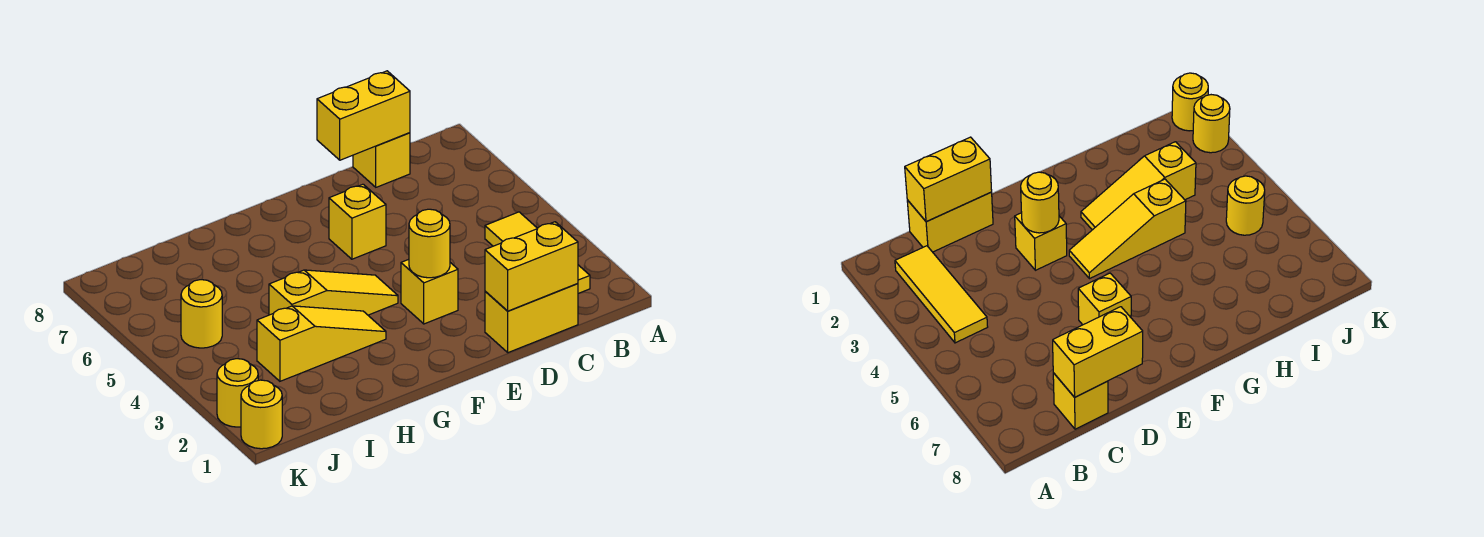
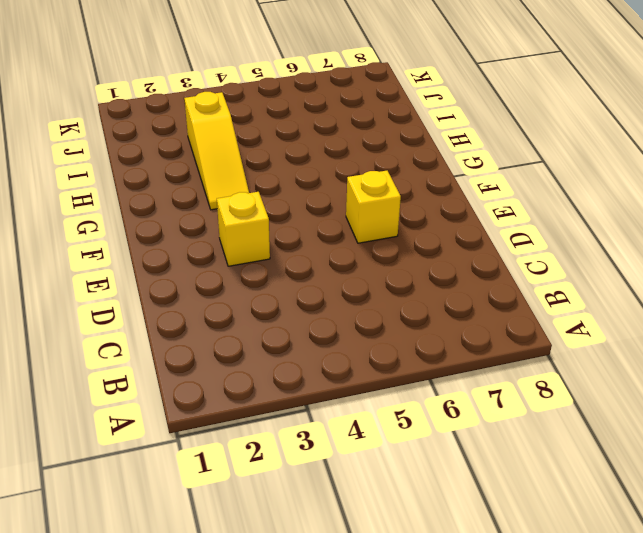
none -> yellow tile B2:B4 level 1
none -> yellow brick C1:D1 level 1
none -> yellow brick C8 level 1

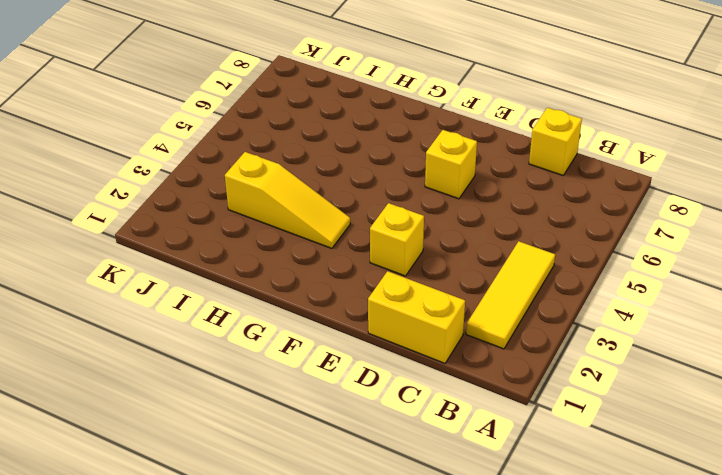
none -> yellow slope F4:H4 level 1 top H
none -> yellow round brick J5 level 1
none -> yellow round brick K1 level 1

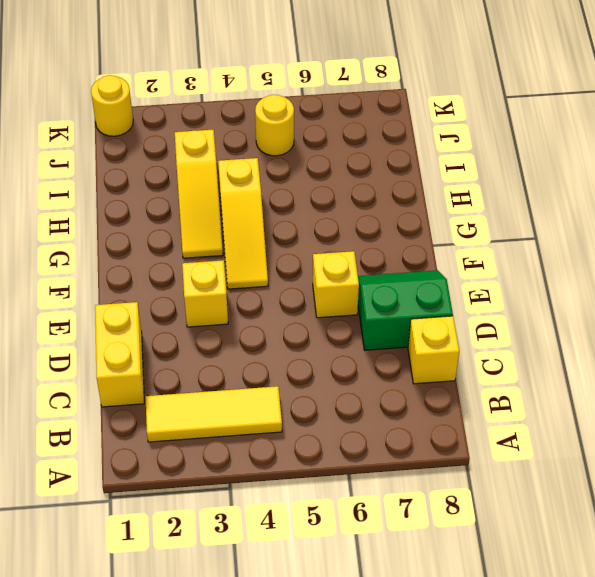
green slope D7:E8 level 1 top D -> none
none -> yellow round brick K2 level 1
none -> yellow brick C1:D1 level 2
none -> yellow brick C8:D8 level 2

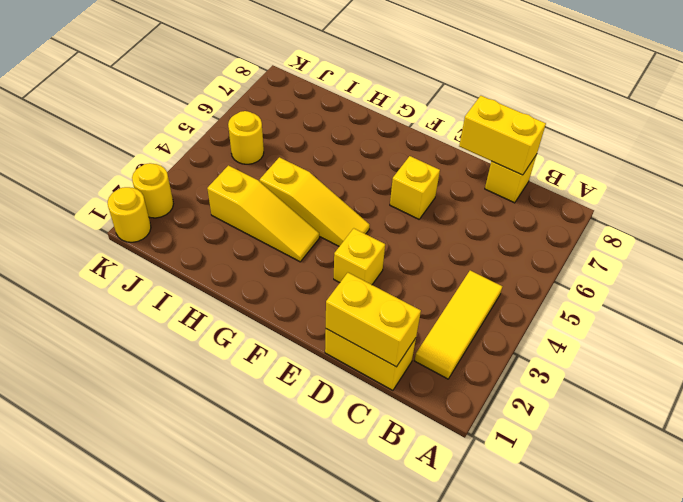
none -> yellow round brick E3 level 2

